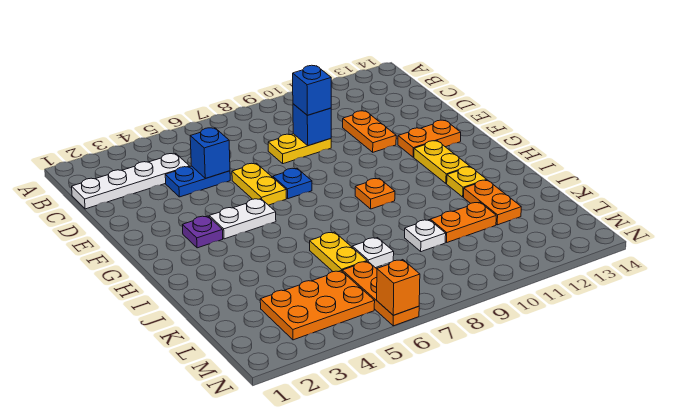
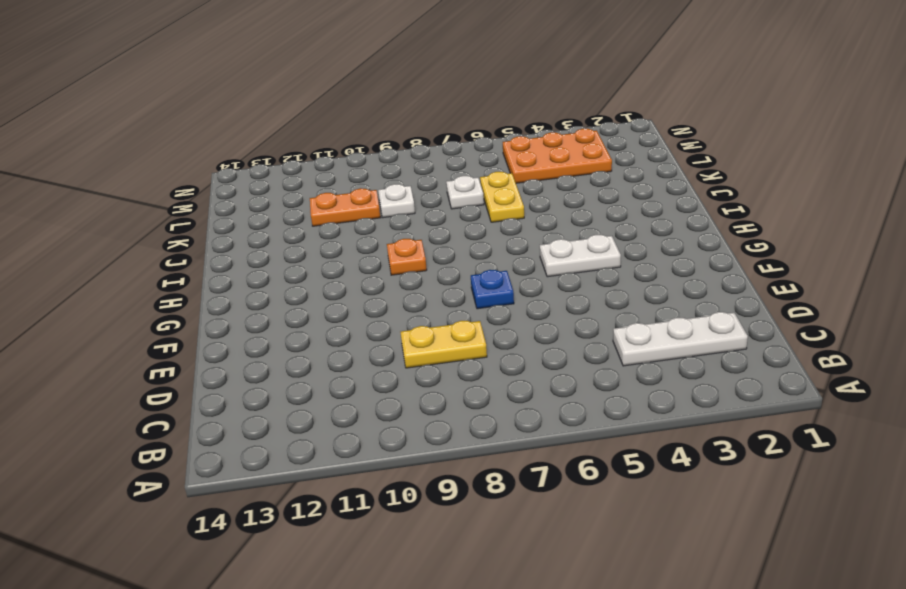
white plate C2:C4 level 1 -> white plate C1:C4 level 1
none -> blue plate D4:D5 level 1
none -> orange plate D11:E11 level 1
none -> yellow plate E6:F6 level 1

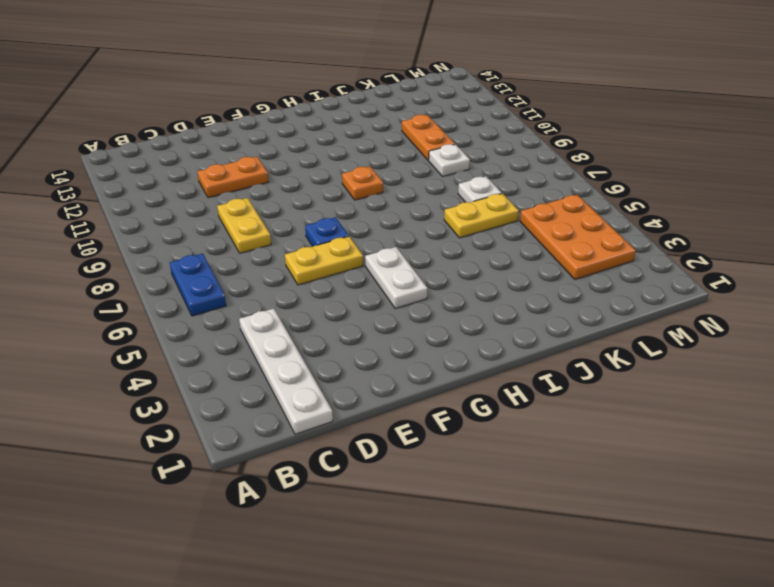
blue plate B6:B7 level 1 -> blue plate D4:D5 level 1
none -> orange plate F12:F13 level 1
none -> purple plate G3 level 1
none -> yellow plate G12:H12 level 1

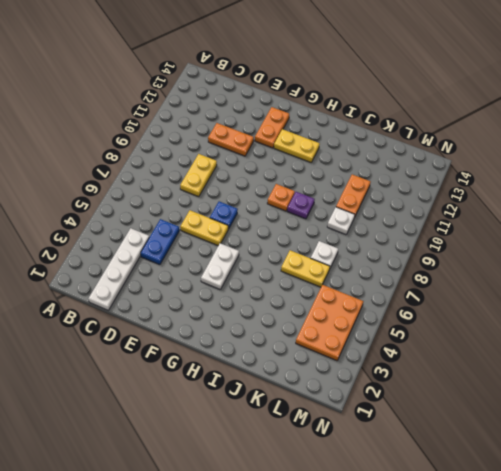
purple plate I9 level 1 -> purple plate G3 level 1
none -> yellow plate I12 level 1
none -> orange plate J12:K12 level 1
none -> orange plate L6:N6 level 1

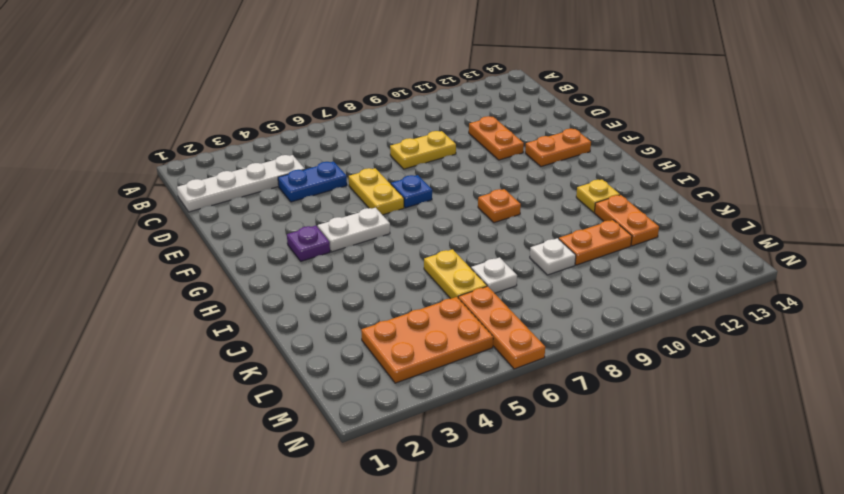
none -> yellow plate G12:H12 level 1
none -> blue brick D5 level 2
none -> blue brick D9 level 2

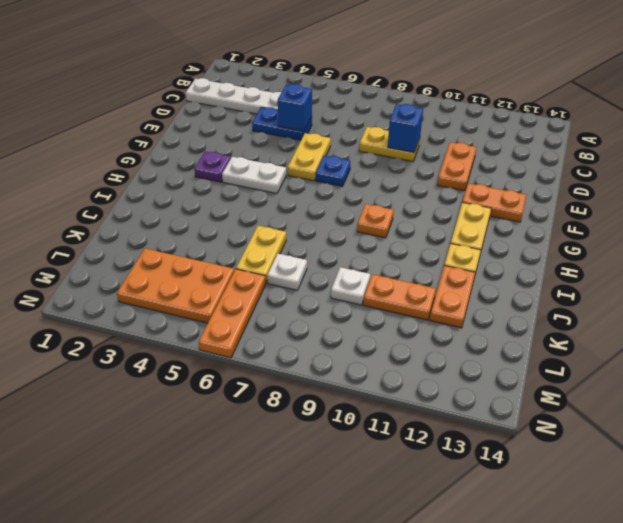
none -> orange brick N6 level 2
none -> blue brick D9 level 3

